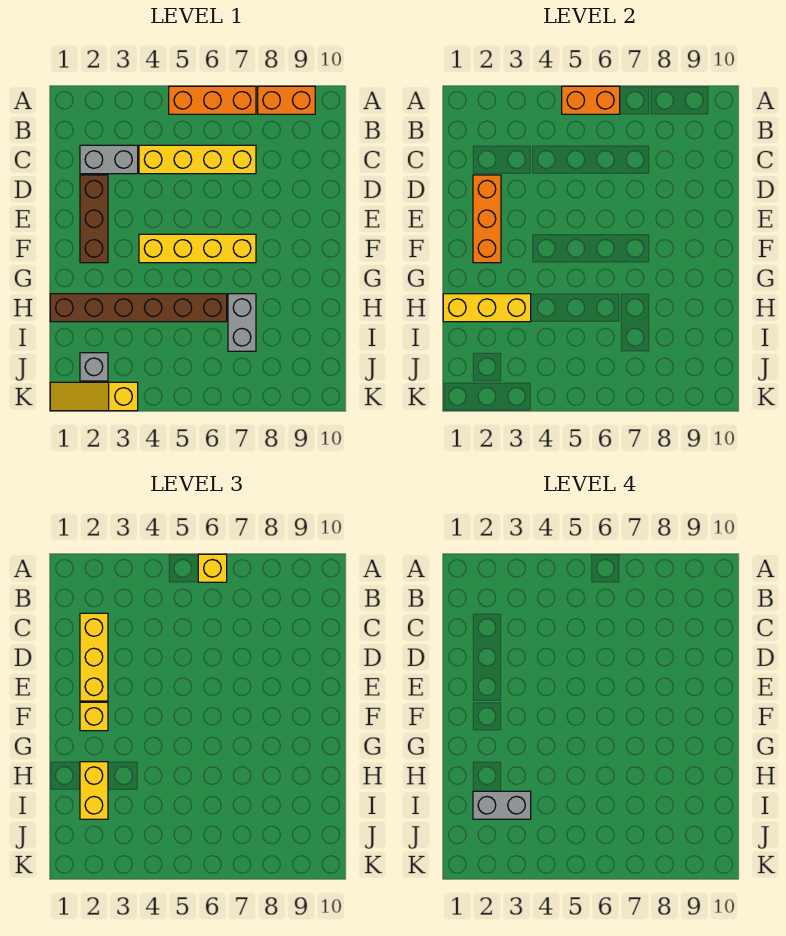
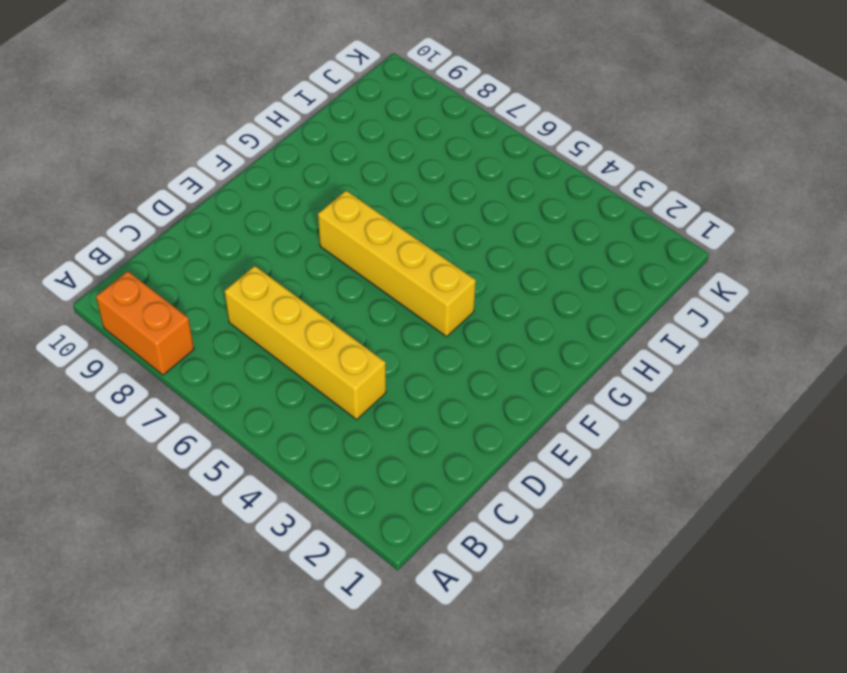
none -> orange brick A5:A7 level 1
none -> grey brick C2:C3 level 1
none -> brown brick D2:F2 level 1

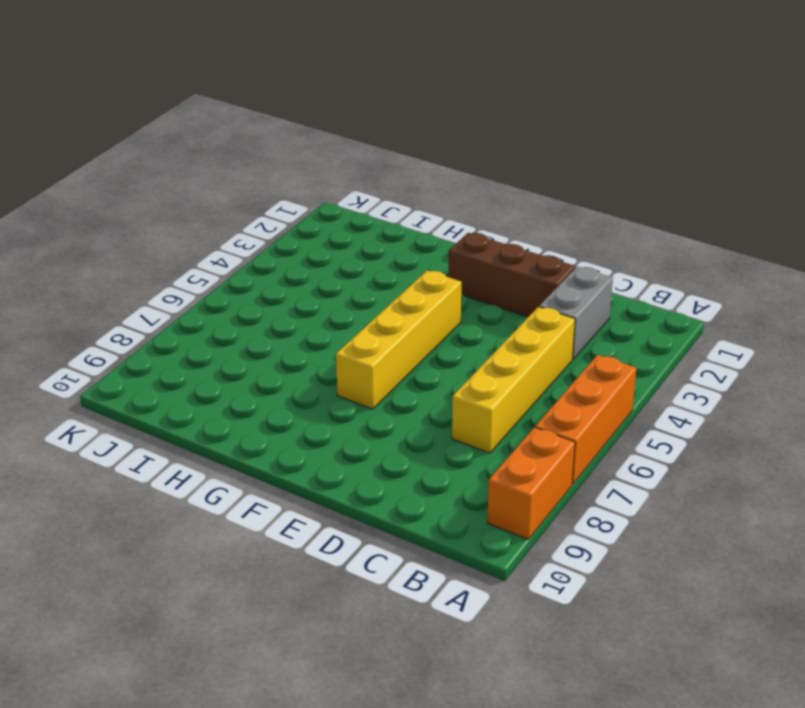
none -> brown brick H1:H6 level 1
none -> grey brick H7:I7 level 1
none -> grey brick J2 level 1

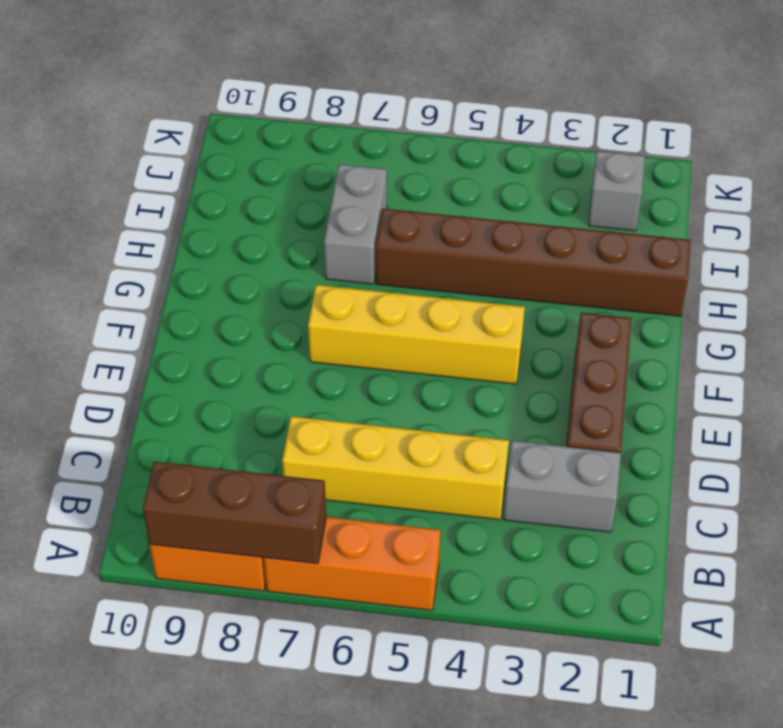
brown brick A7:A9 level 2 -> none
none -> yellow slope K1:K3 level 1 top 3
none -> orange brick A5:A6 level 2
none -> orange brick D2:F2 level 2

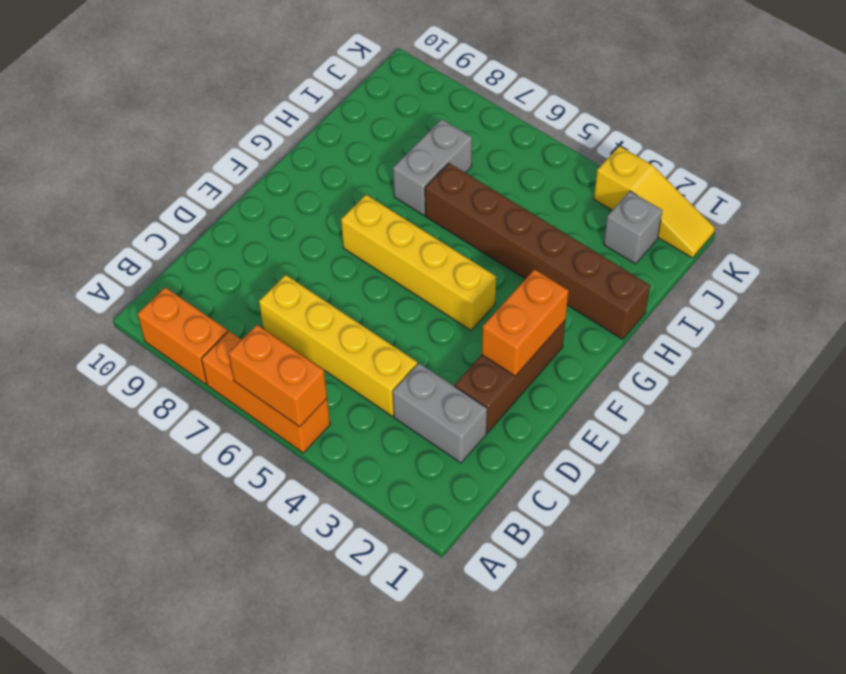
orange brick E2:F2 level 2 -> orange brick D2:F2 level 2
none -> yellow brick H1:H3 level 2
none -> yellow brick A6 level 3
none -> yellow brick C2:E2 level 3

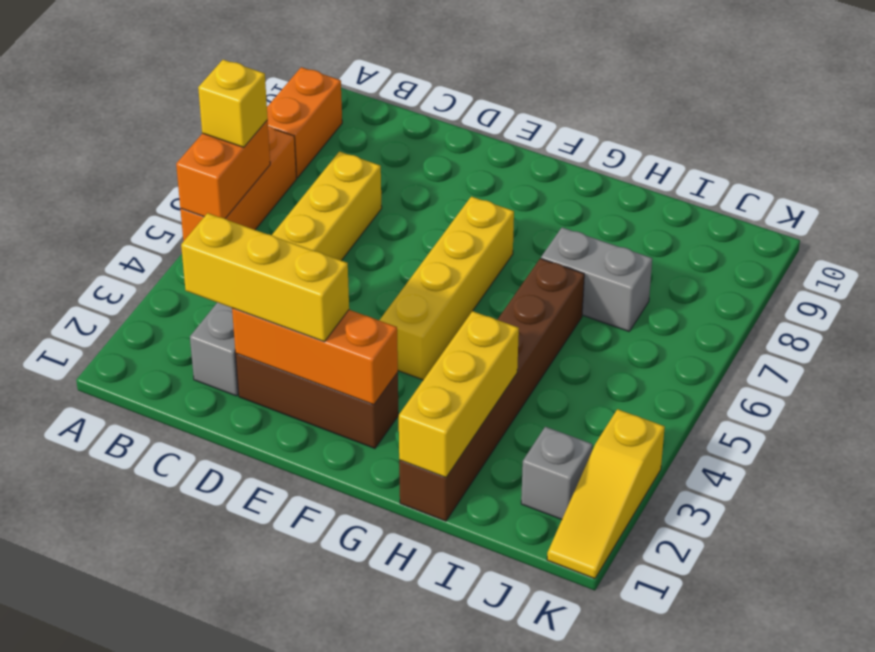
none -> yellow brick F2 level 3
none -> yellow brick H2:I2 level 3
none -> grey brick I2:I3 level 4

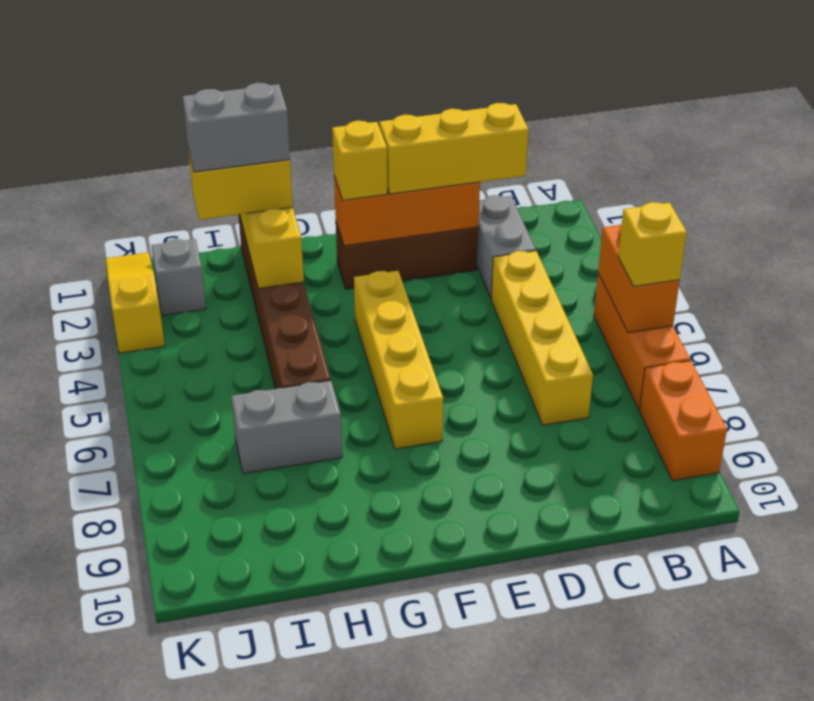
grey brick H2:I2 level 4 -> grey brick I2:I3 level 4

